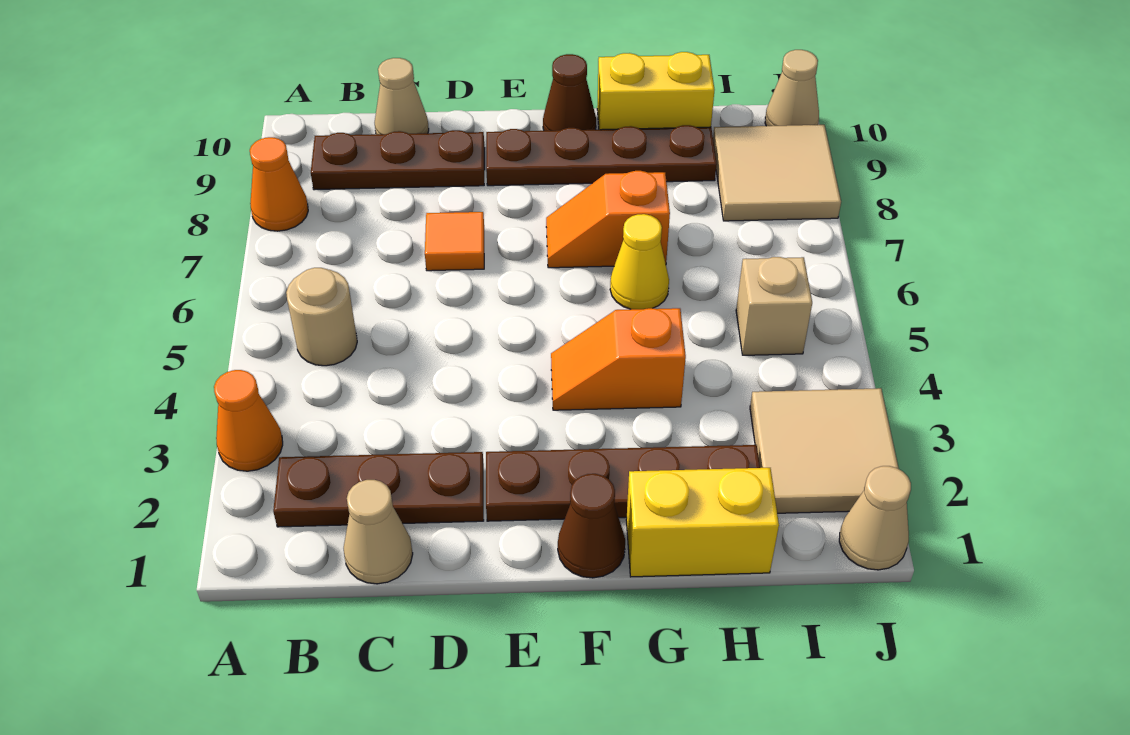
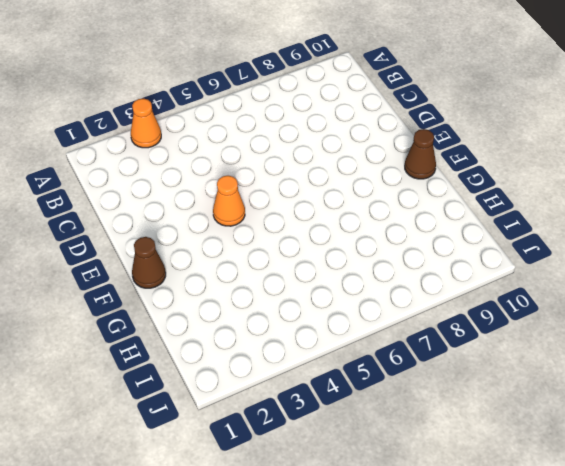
orange cone E4 level 1 -> orange cone A8 level 1
none -> brown plate B2:D2 level 1
none -> tan round brick B5 level 1
none -> brown plate B9:D9 level 1

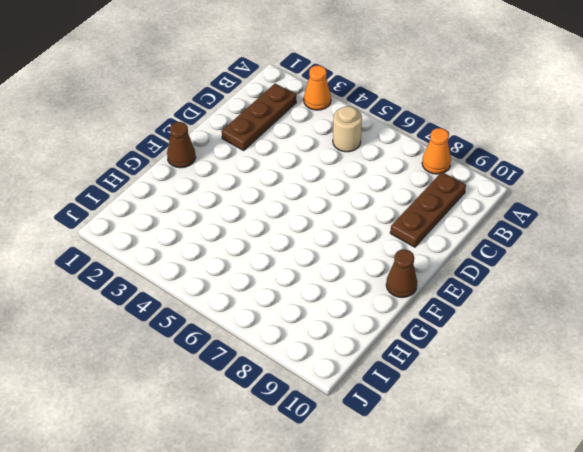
none -> tan cone C1 level 1
none -> tan cone C10 level 1
none -> orange tile D7 level 1

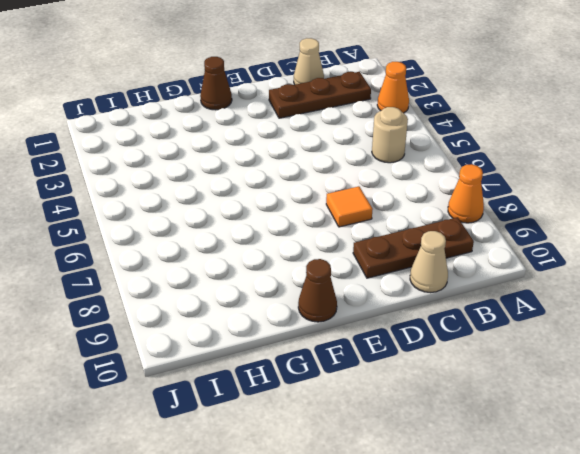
none -> brown plate E2:H2 level 1
none -> brown plate E9:H9 level 1
none -> orange slope F4:G4 level 1 top G

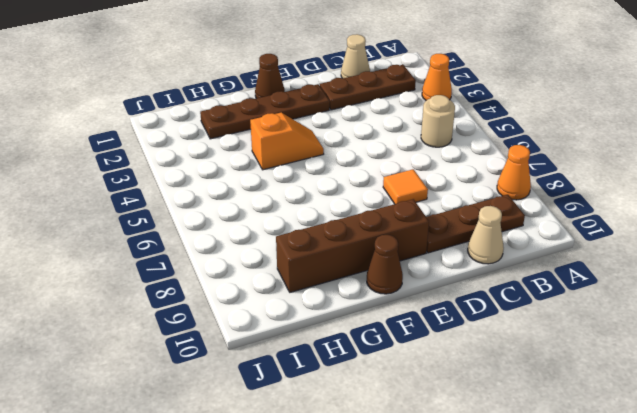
brown brick E9:H9 level 1 -> brown plate E9:H9 level 1
none -> orange slope F7:G7 level 1 top G
none -> yellow brick G1:H1 level 1
none -> yellow cone G6 level 1

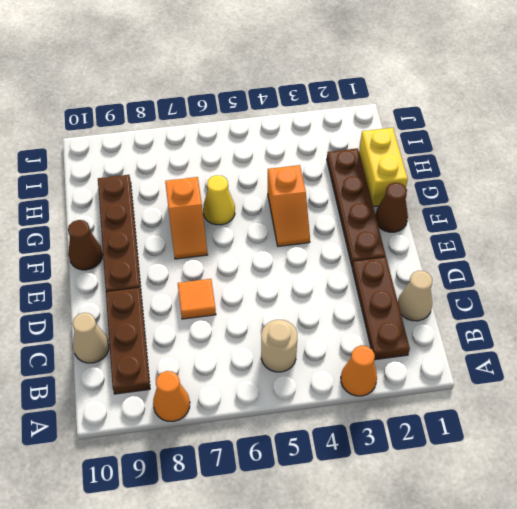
none -> yellow brick G10:H10 level 1
none -> tan tile I2:J3 level 1
none -> tan brick I5 level 1

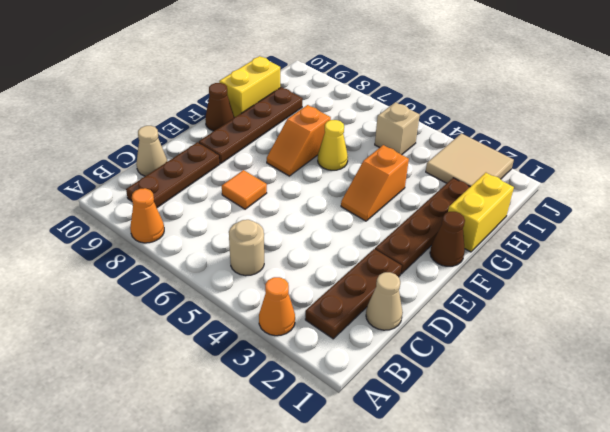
none -> tan tile I8:J9 level 1
none -> tan cone J1 level 1
none -> tan cone J10 level 1

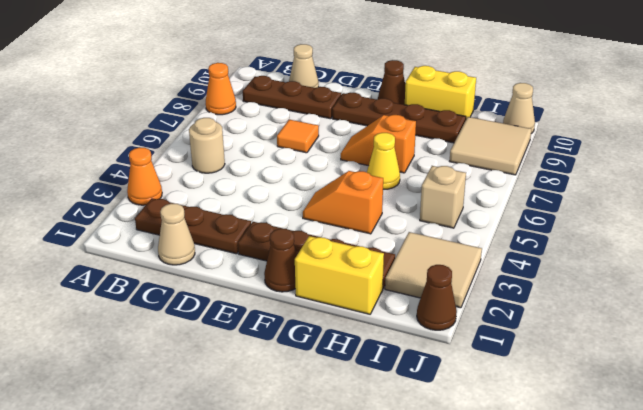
brown cone J1 level 1 -> tan cone J1 level 1

